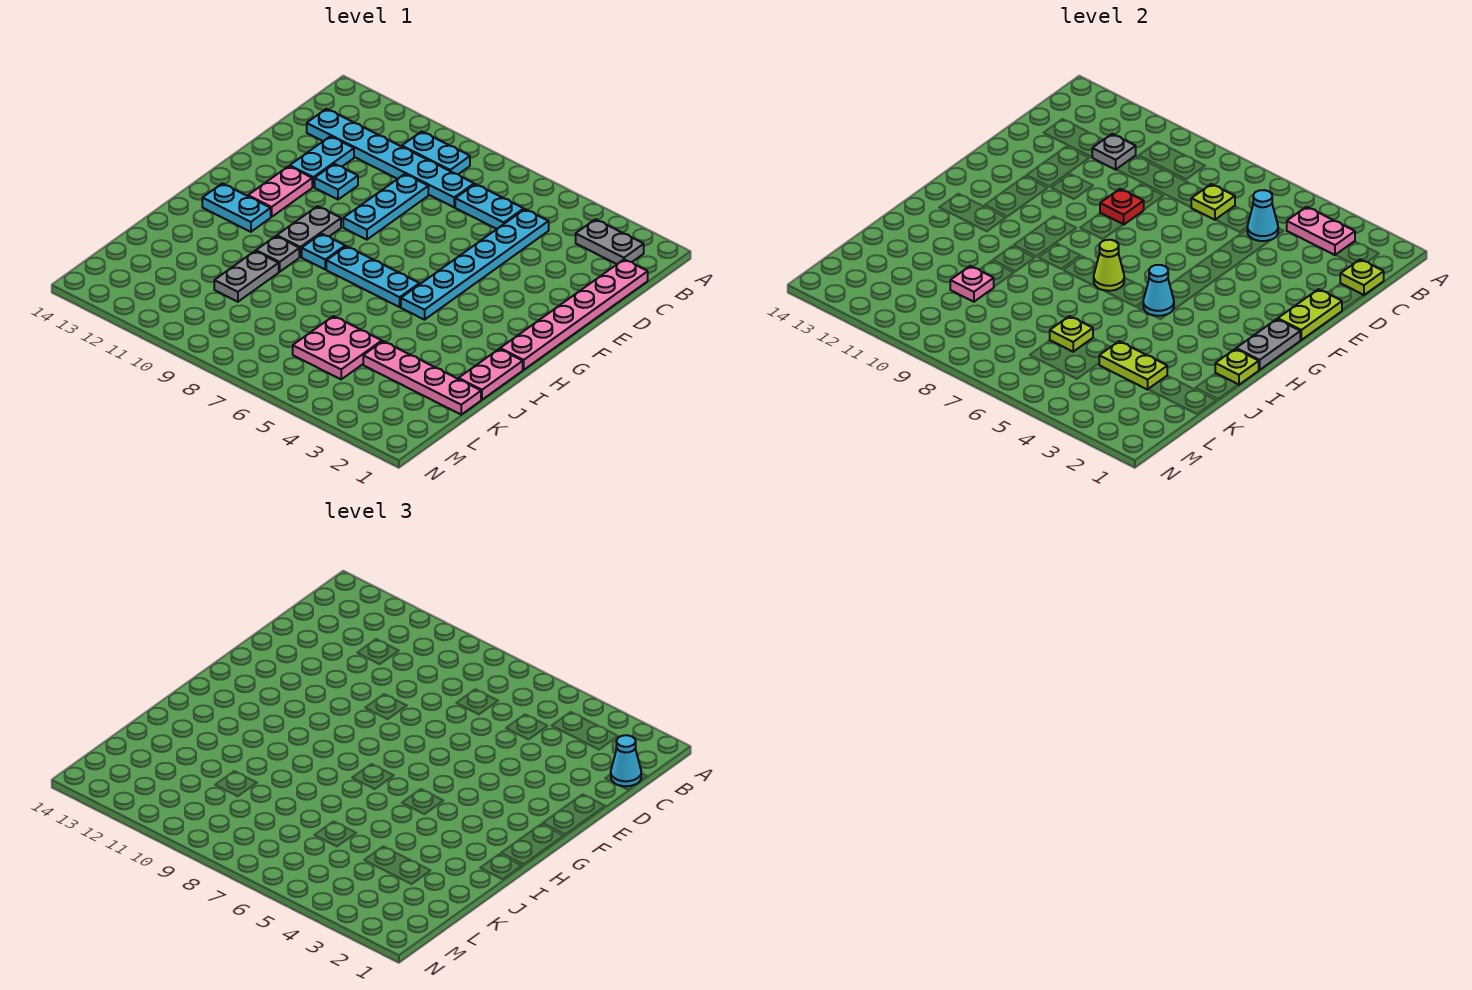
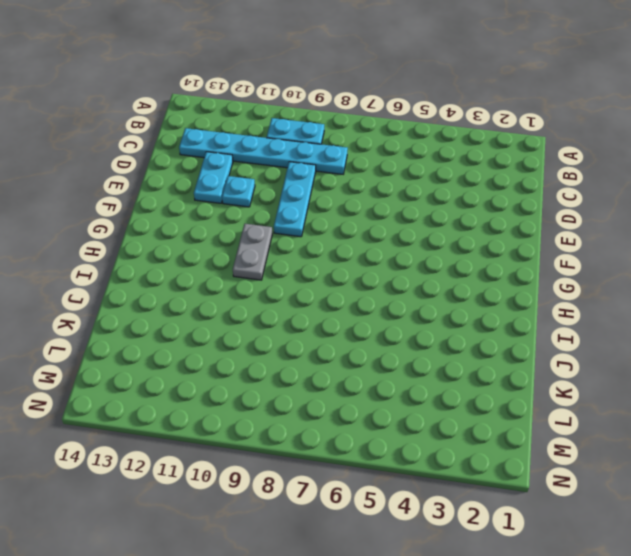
none -> grey plate B2:B3 level 1
none -> pink plate C1:H1 level 1
none -> cyan plate C5:H5 level 1
none -> cyan plate C6:C7 level 1

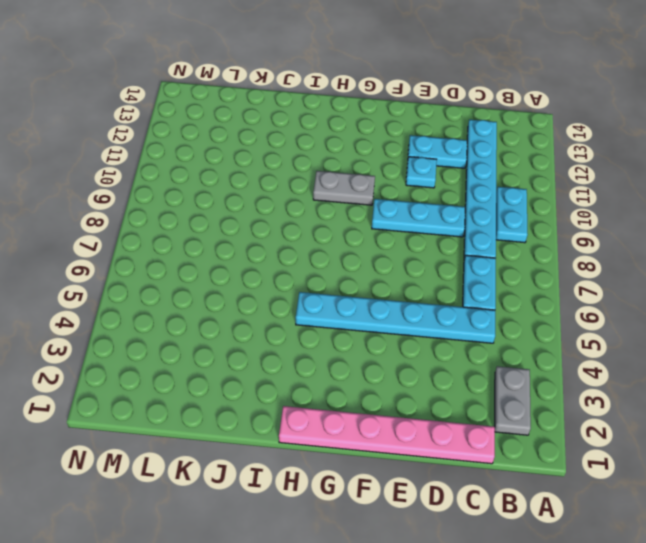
none -> pink plate F12:G12 level 1
none -> cyan plate H6:H8 level 1
none -> cyan plate H9 level 1
none -> cyan plate H12:H13 level 1

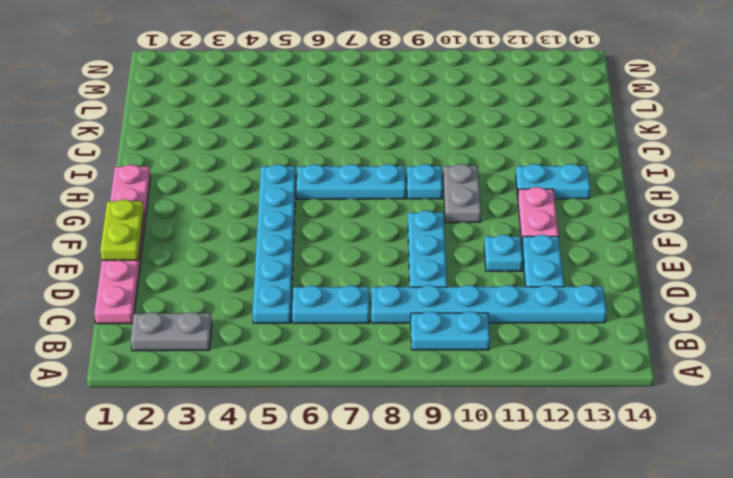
none -> pink plate I1:J1 level 1
none -> grey plate I10 level 1
none -> grey plate J10:K10 level 1
none -> pink plate K1:K4 level 1

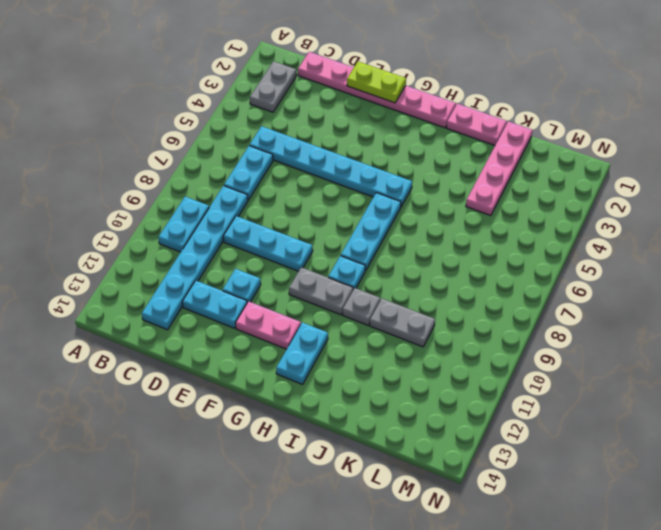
none -> pink plate K5:L6 level 1
none -> pink plate B3:B4 level 2
none -> lime plate C1 level 2
none -> cyan cone C5 level 2

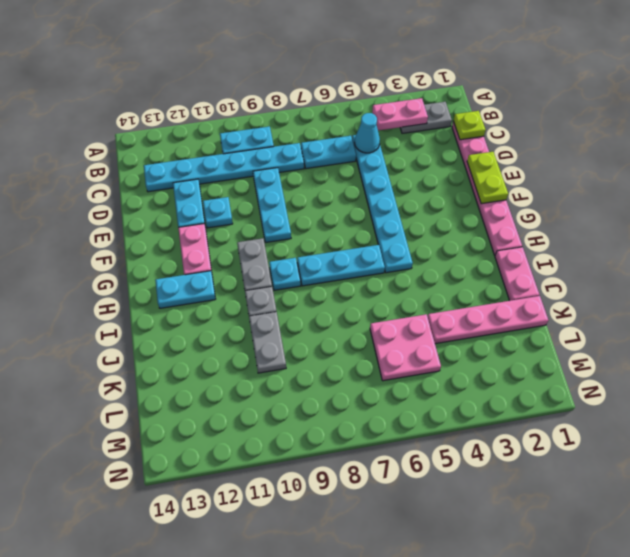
none -> lime plate C7 level 2
none -> grey plate C11 level 2
none -> red plate E9 level 2
none -> grey plate G1:H1 level 2

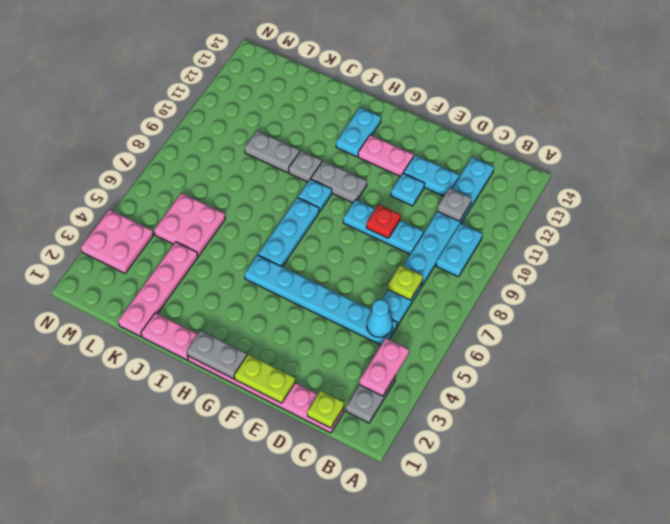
pink plate M3:N4 level 1 -> none
none -> cyan cone H5 level 2
none -> lime cone H7 level 2
none -> lime plate I1 level 2
none -> lime plate K3:K4 level 2

